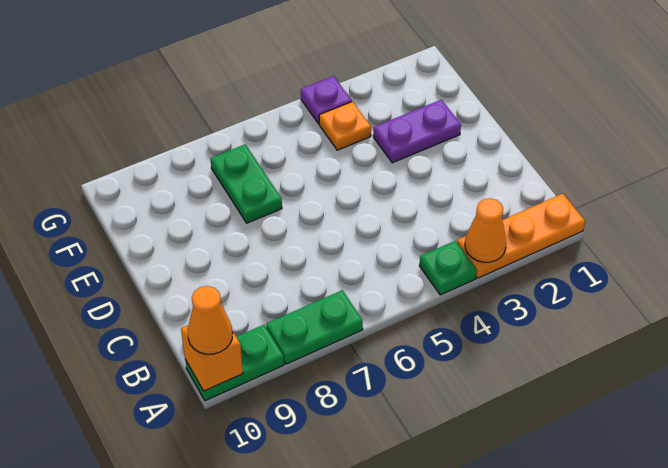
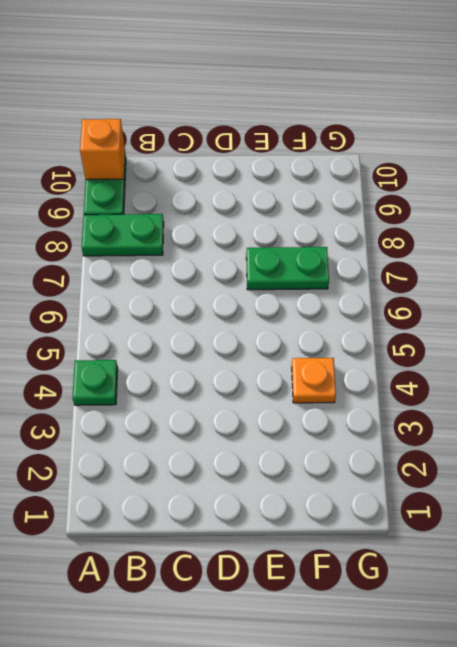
green plate A8:B8 level 1 -> green plate A7:A8 level 1
none -> orange plate A1:A3 level 1
none -> purple plate E2:E3 level 1

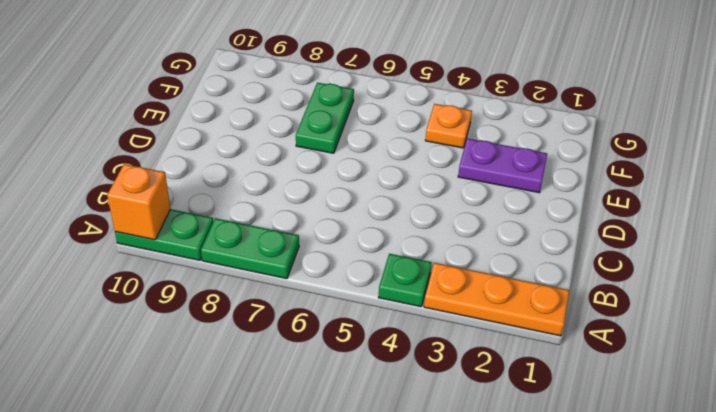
none -> purple plate G4 level 1
none -> orange cone A3 level 2

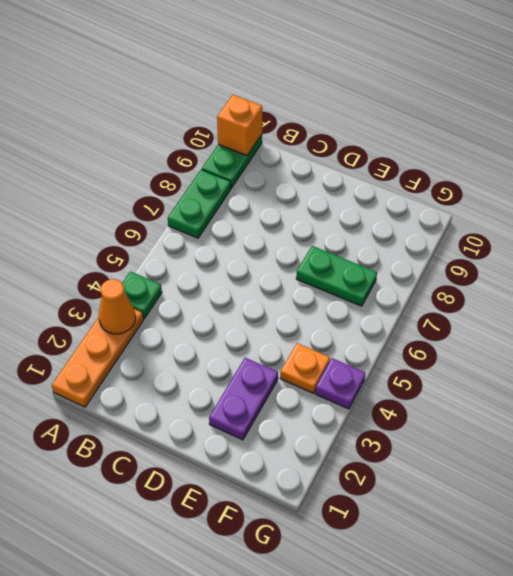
none -> orange cone A10 level 3

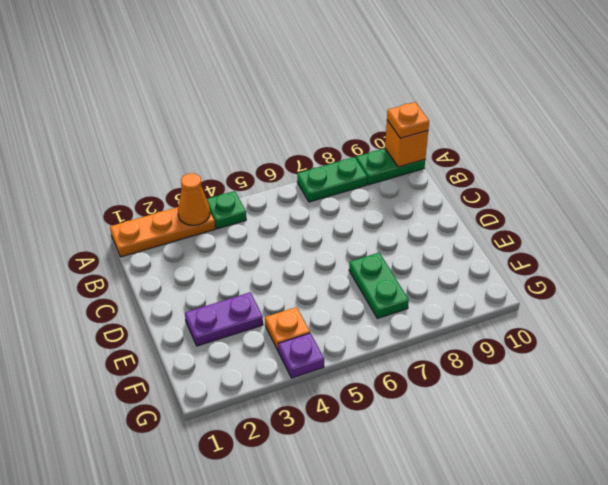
orange plate A10 level 3 -> orange cone A10 level 3

